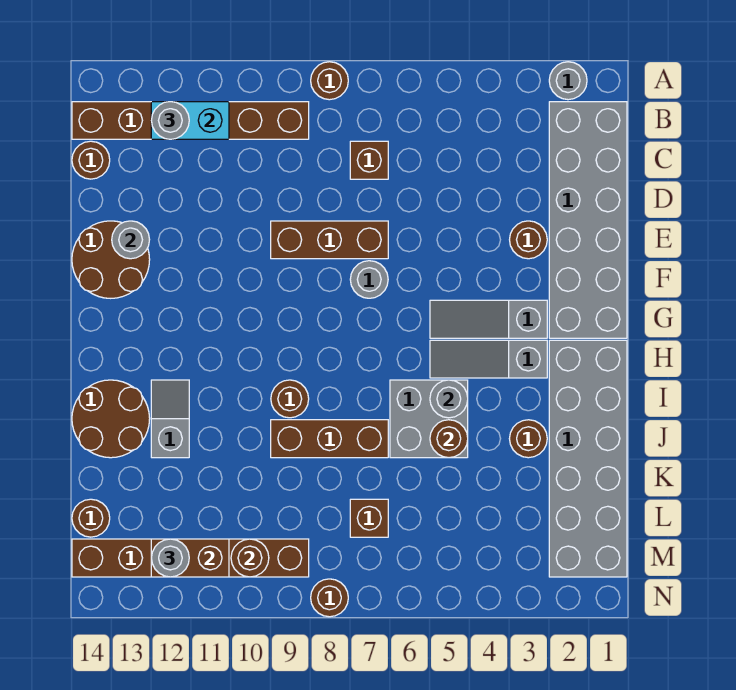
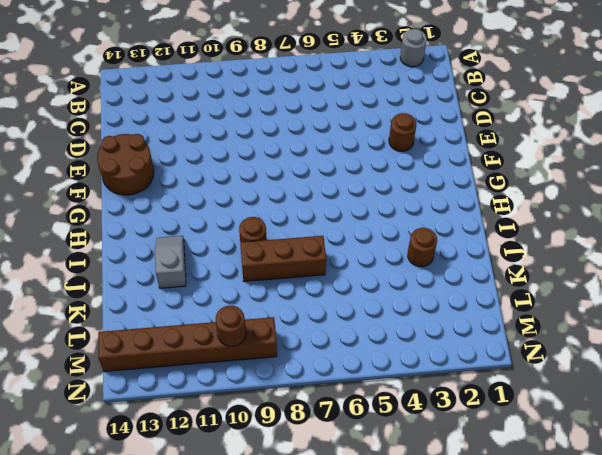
none -> brown round brick A8 level 1
none -> grey brick B1:G2 level 1
none -> brown brick B9:B14 level 1
none -> brown brick C7 level 1

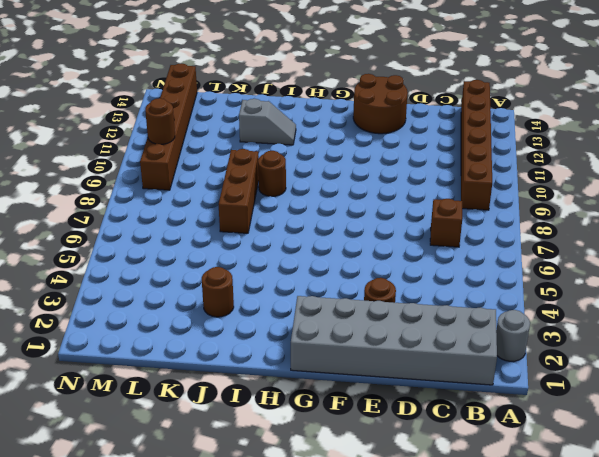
none -> brown round brick A8 level 1
none -> brown round brick C14 level 1
none -> brown brick E7:E9 level 1
none -> grey round brick F7 level 1

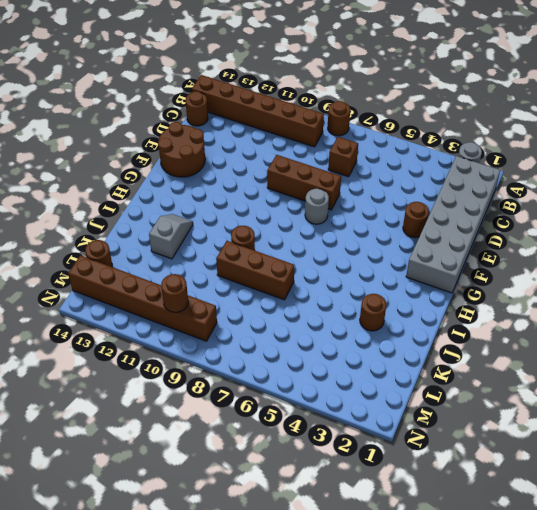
none -> grey slope G3:G5 level 1 top 3
none -> grey brick H1:M2 level 1
none -> grey slope H3:H5 level 1 top 3
none -> grey brick I5:J6 level 1

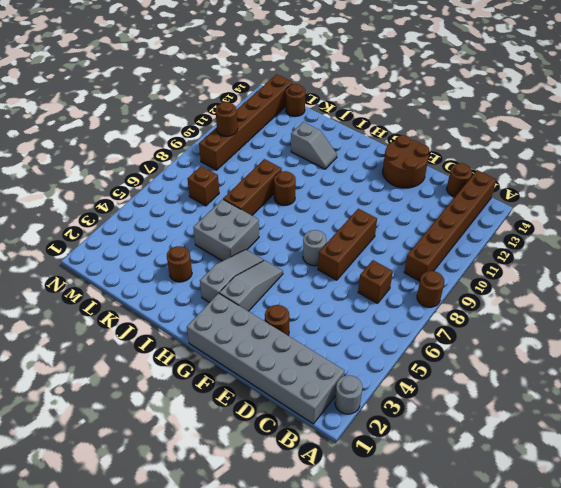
none -> grey brick H1:M2 level 1
none -> brown round brick I13:J14 level 1
none -> brown round brick N8 level 1
none -> cyan brick B11:B12 level 2

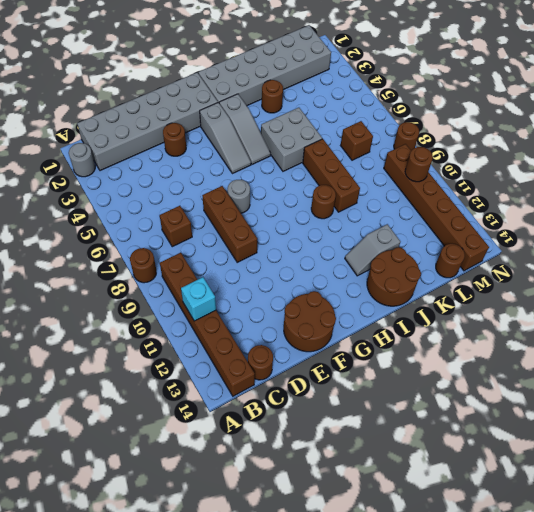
cyan brick B11 level 2 -> cyan brick B11:B12 level 2
none -> grey round brick E13 level 2
none -> grey round brick I5 level 2
none -> brown round brick J5 level 2
none -> brown brick M11:M12 level 2

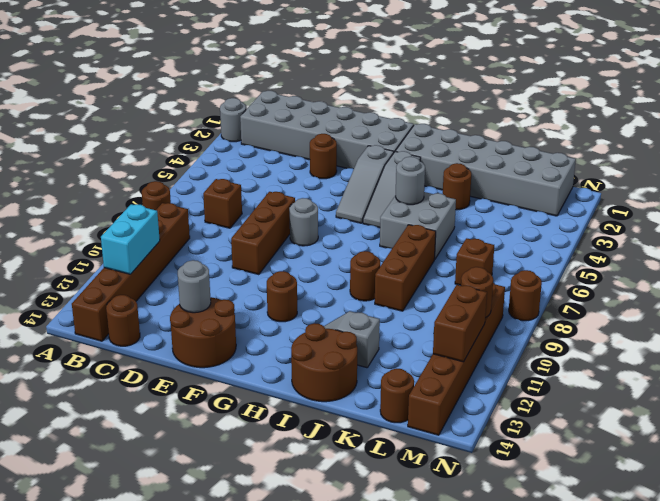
brown round brick G11 level 1 -> brown round brick J5 level 2
none -> grey round brick B12 level 3
none -> grey round brick M12 level 3

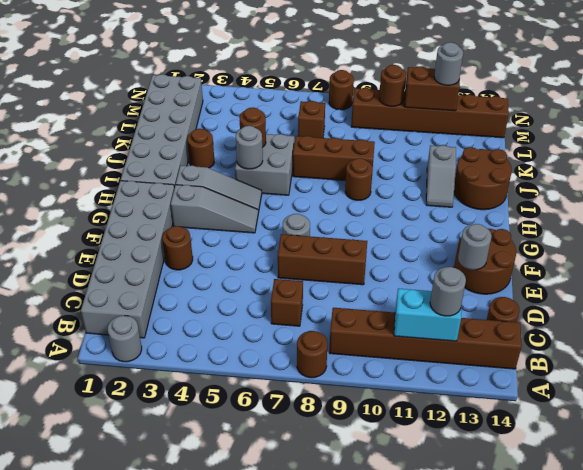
none -> brown round brick L14 level 1

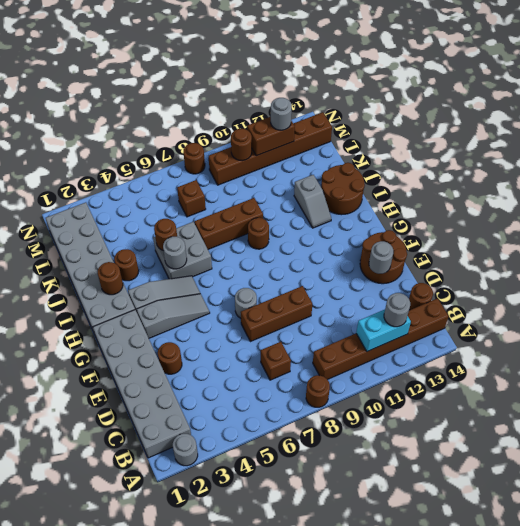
brown round brick I2 level 2 -> brown round brick L14 level 1

